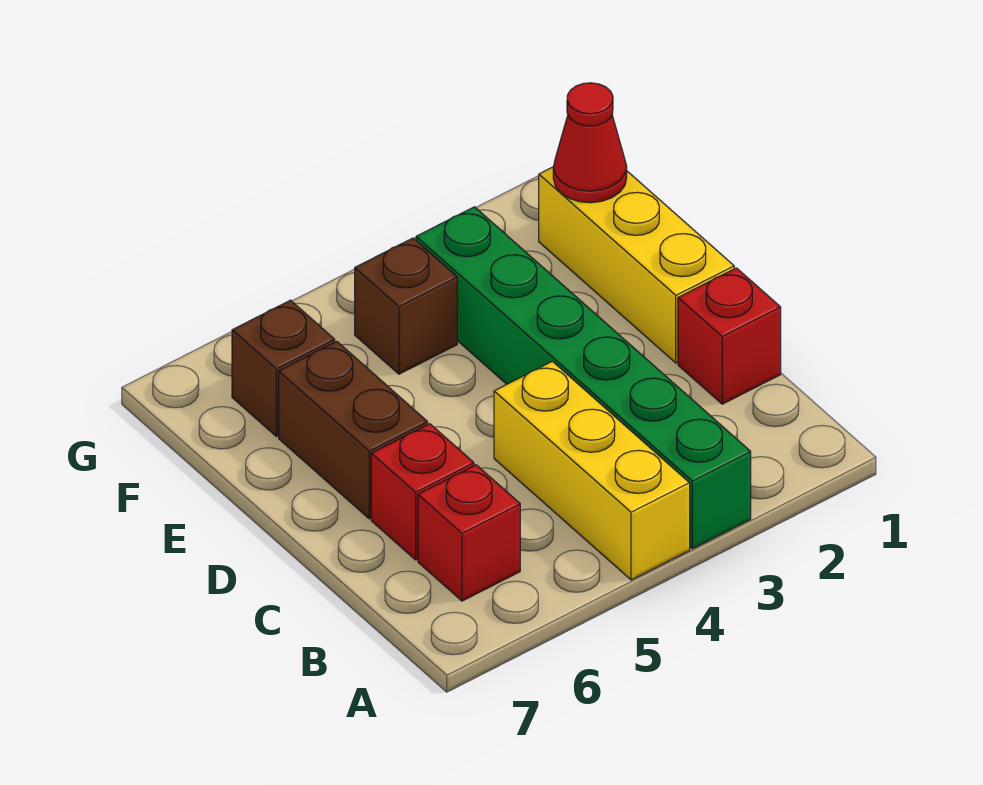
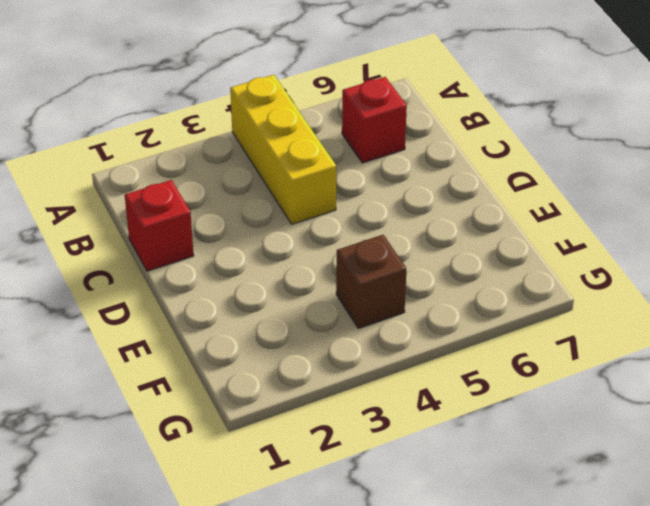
none -> green brick A3:F3 level 1
none -> red brick C6 level 1

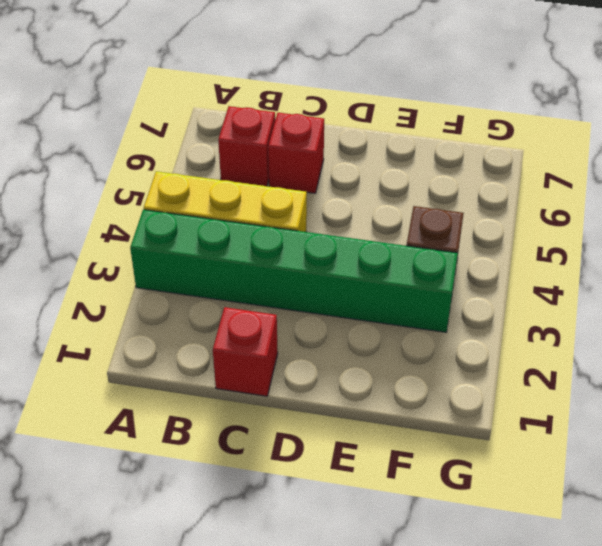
none -> yellow brick D1:F1 level 1
none -> brown brick D6:E6 level 1

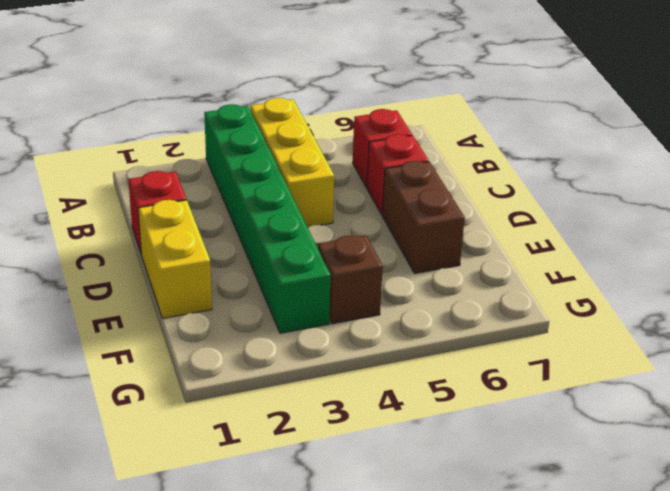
yellow brick D1:E1 level 1 -> yellow brick D1:F1 level 1
none -> brown brick F6 level 1
none -> red cone F1 level 2

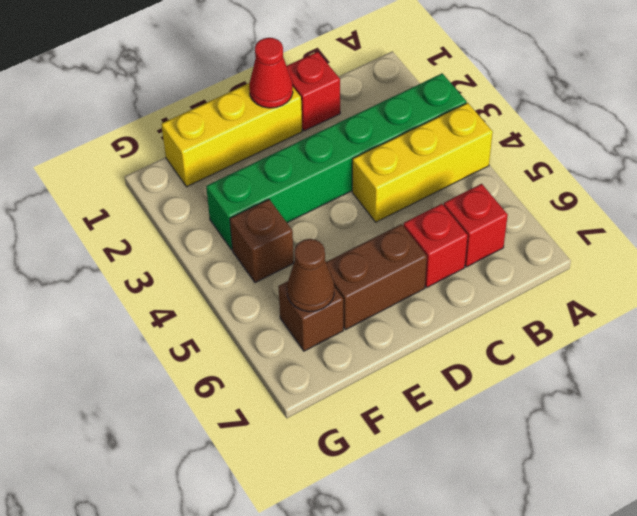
red cone D1 level 2 -> red cone F1 level 2
brown cone F6 level 2 -> none

